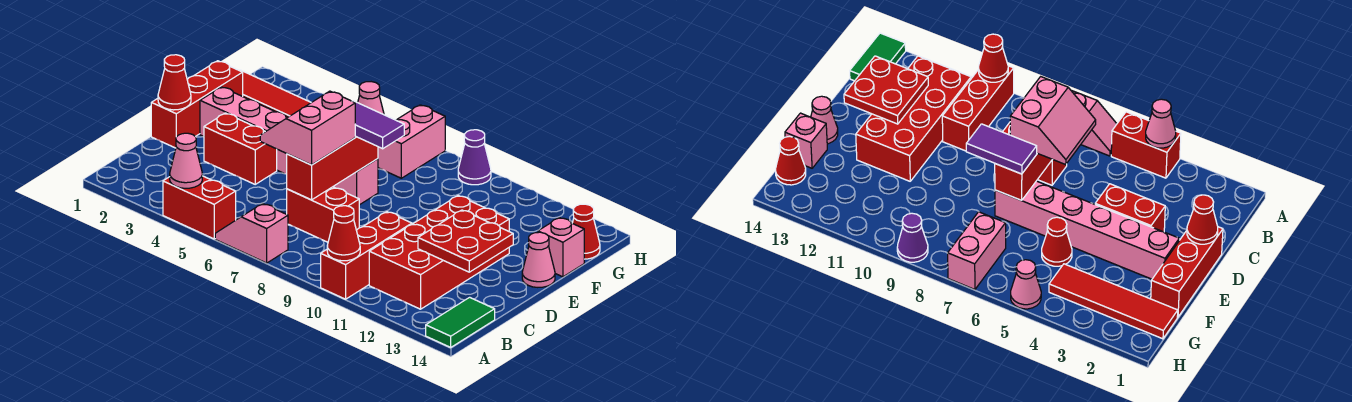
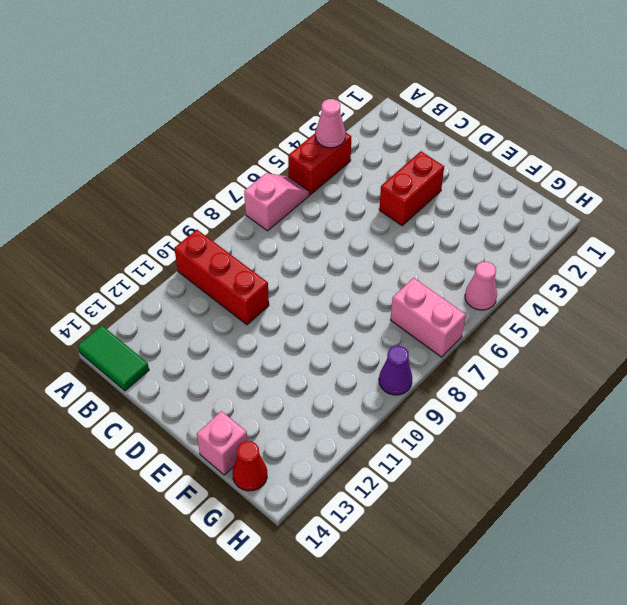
none -> red brick B11:E12 level 1
none -> red brick C7:C8 level 1
none -> red brick D1:F1 level 1

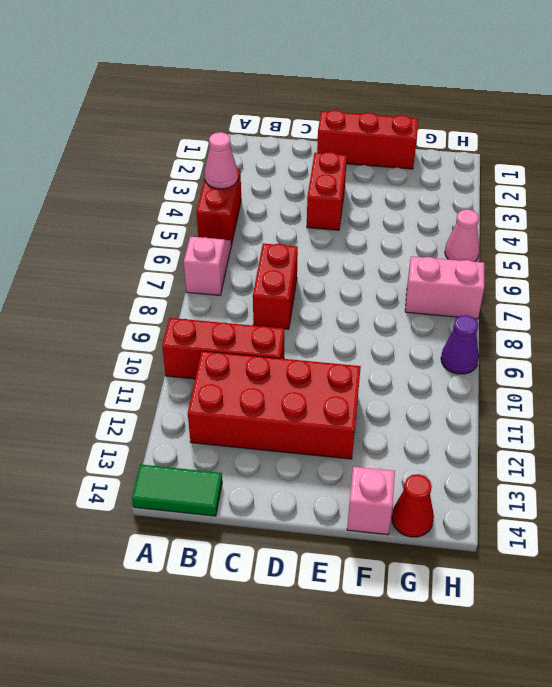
none -> pink brick E2:E7 level 1
none -> pink cone E14 level 1
none -> red cone F5 level 1

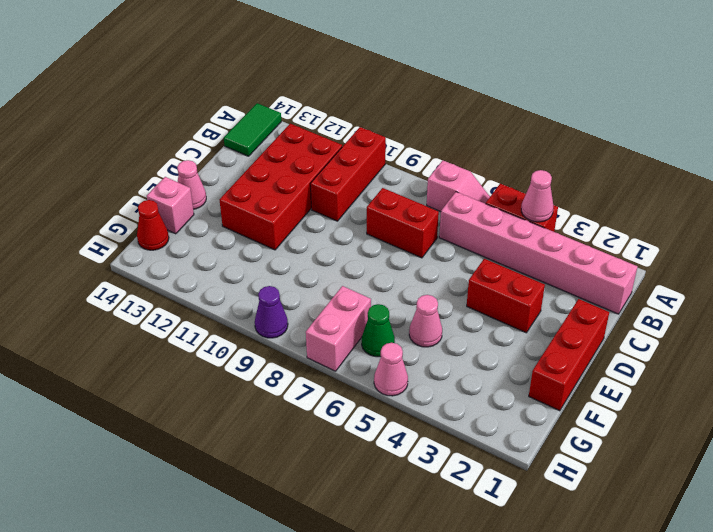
pink brick B1:B6 level 1 -> pink brick E2:E7 level 1
pink cone F5 level 1 -> red cone F5 level 1
green cone G6 level 1 -> none
none -> red tile G1:G4 level 1
none -> red cone A10 level 2
none -> red brick C7:E7 level 2

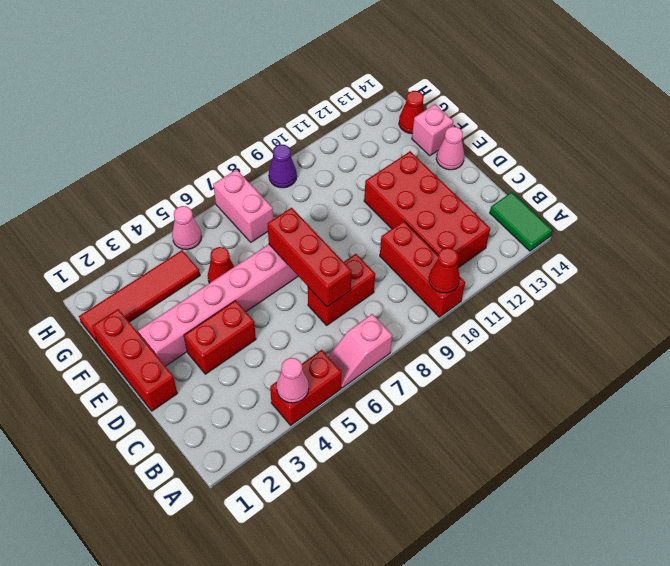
none -> red plate C12:D13 level 2
none -> red cone D1 level 2
none -> pink slope C6:D7 level 3 top 7

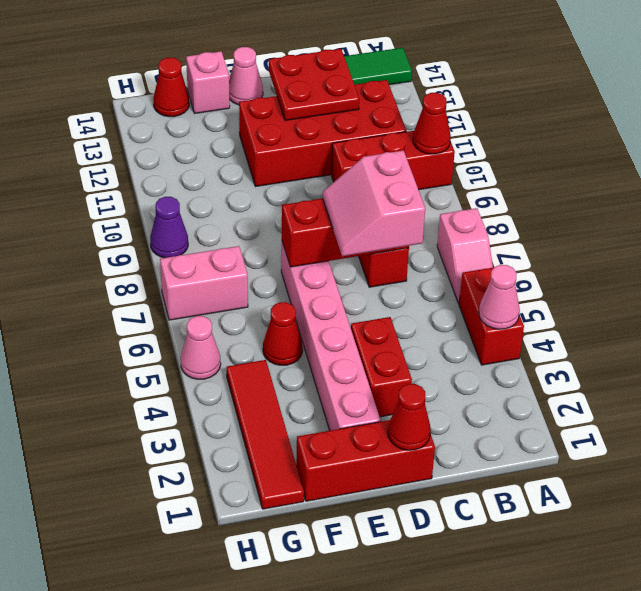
pink slope C6:D7 level 3 top C -> pink slope C6:D7 level 3 top 7
none -> purple tile E7:E8 level 3

